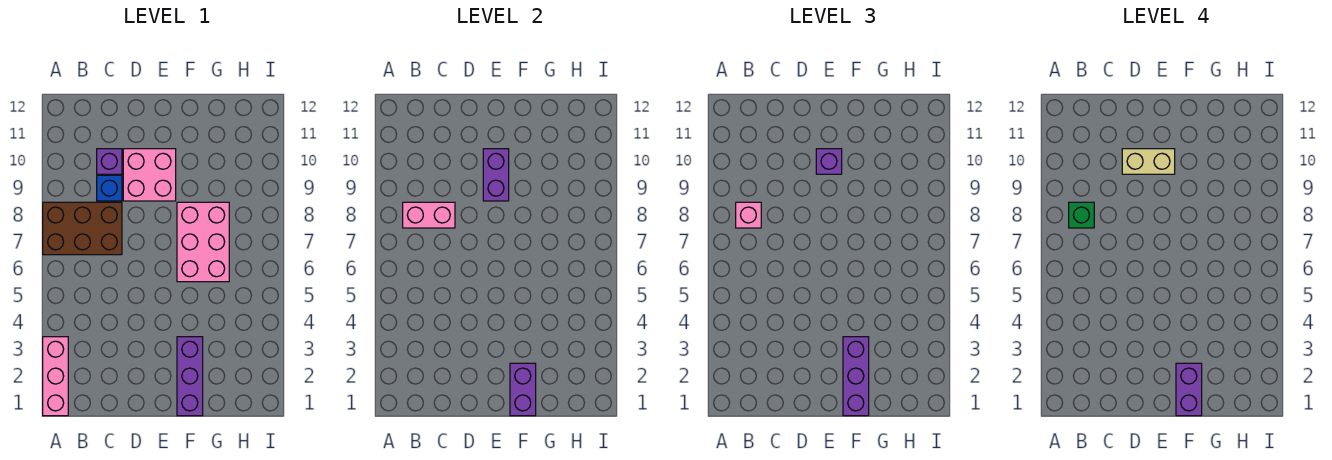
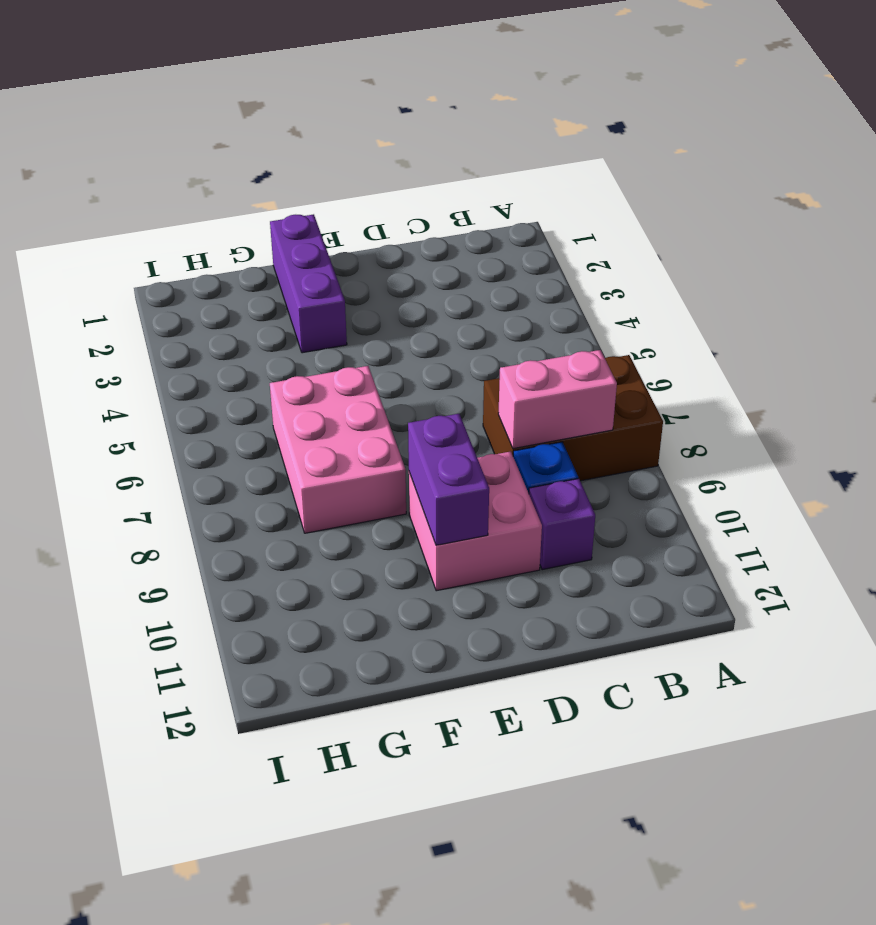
none -> pink brick A1:A3 level 1
none -> purple brick F1:F2 level 2
none -> pink brick B8 level 3

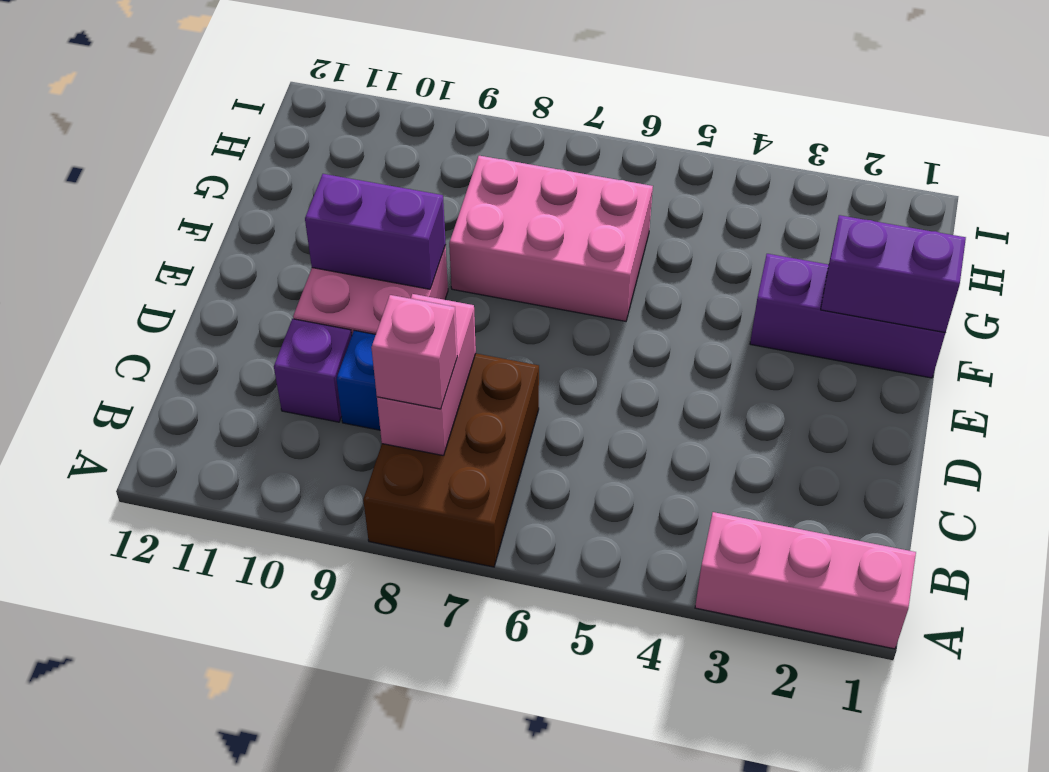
none -> purple brick E10 level 3
none -> purple brick F1:F3 level 3
none -> green brick B8 level 4

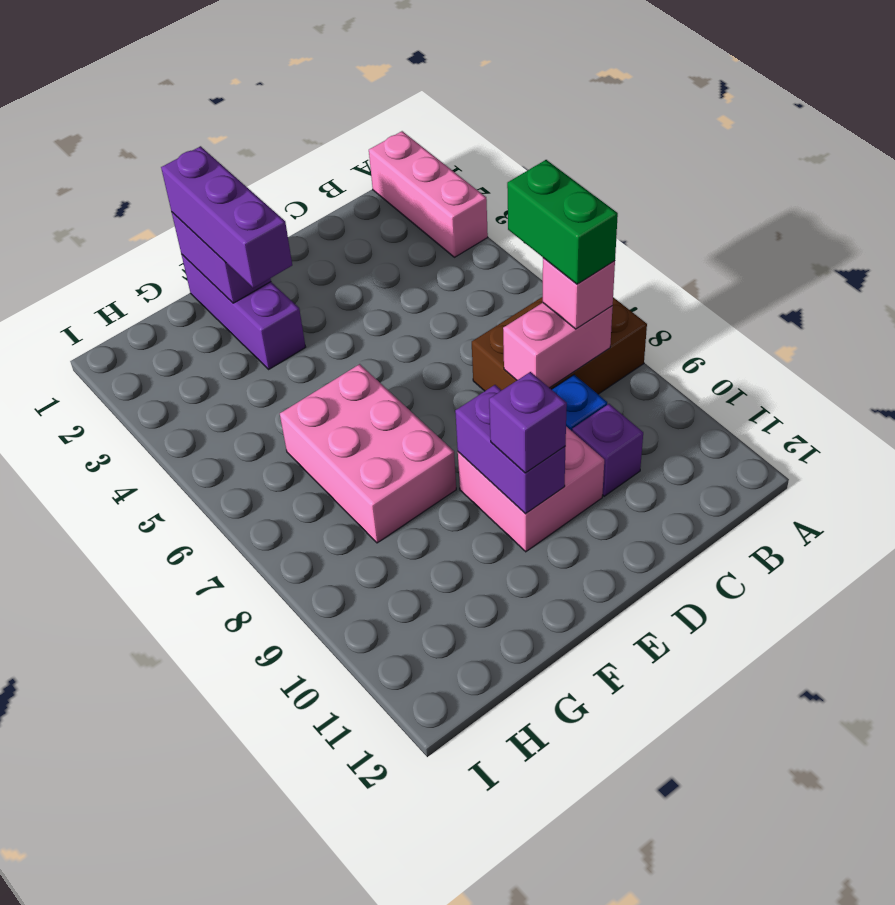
green brick B7:B8 level 4 -> green brick B8 level 4
none -> tan brick D10:E10 level 4
none -> purple brick F1:F2 level 4

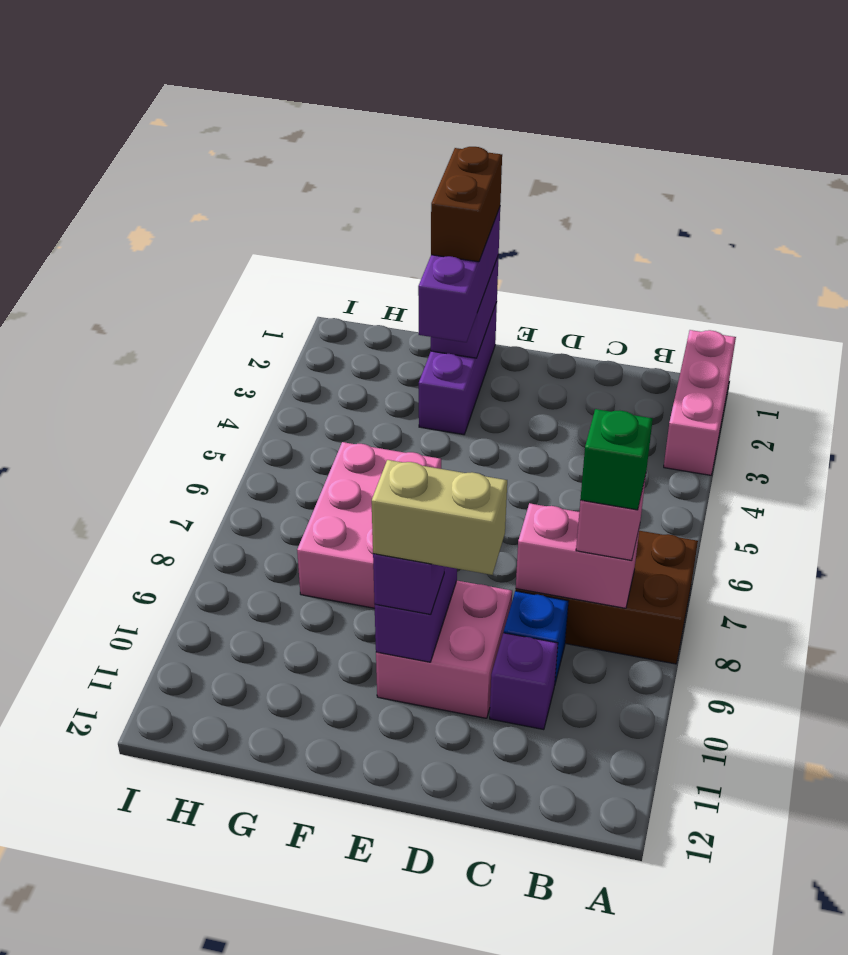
brown brick F1:F2 level 4 -> purple brick F1:F2 level 4

